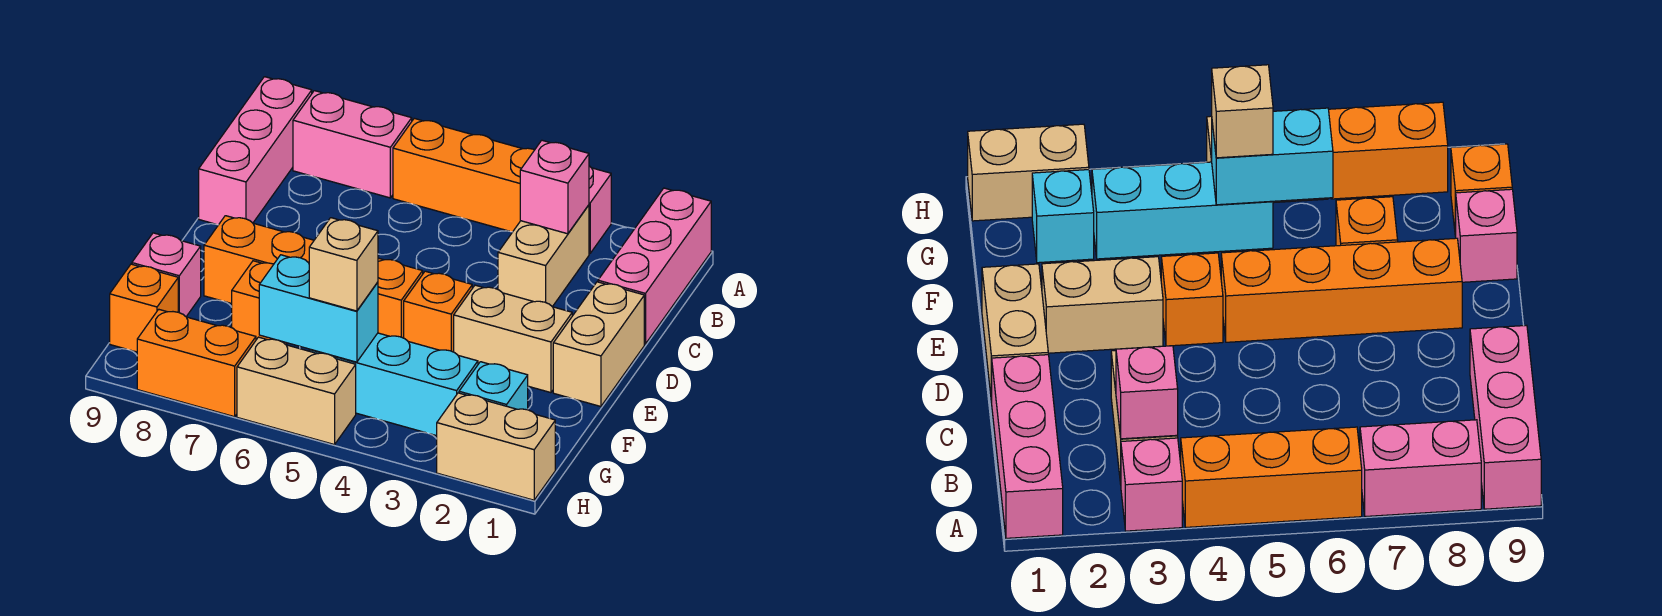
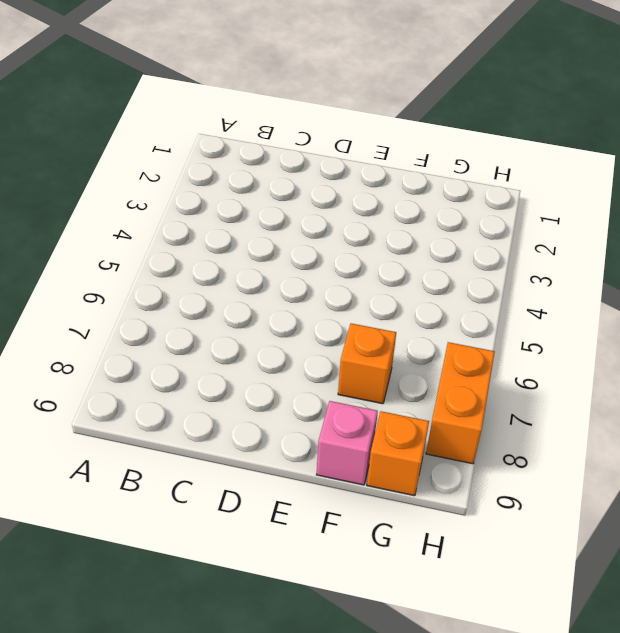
none -> pink brick A1:C1 level 1
none -> pink brick A3 level 1
none -> orange brick A4:A6 level 1

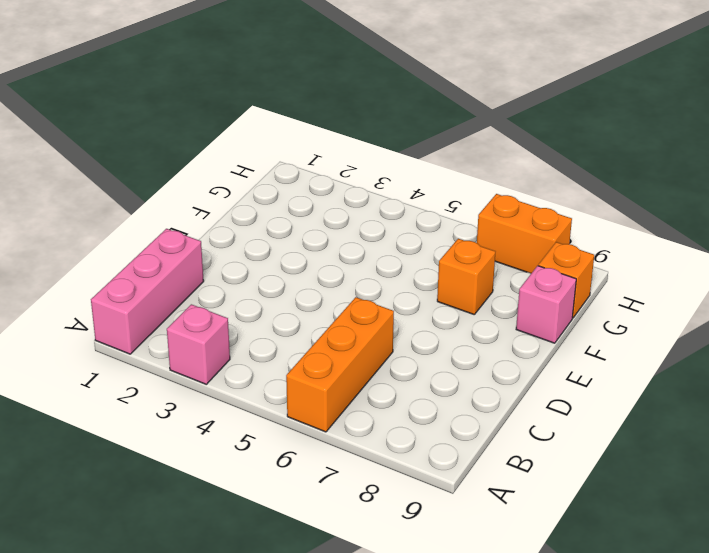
orange brick A6:C6 level 1 -> orange brick A4:A6 level 1
none -> pink brick A7:A8 level 1
none -> pink brick A9:C9 level 1
none -> tan brick B3:C3 level 1

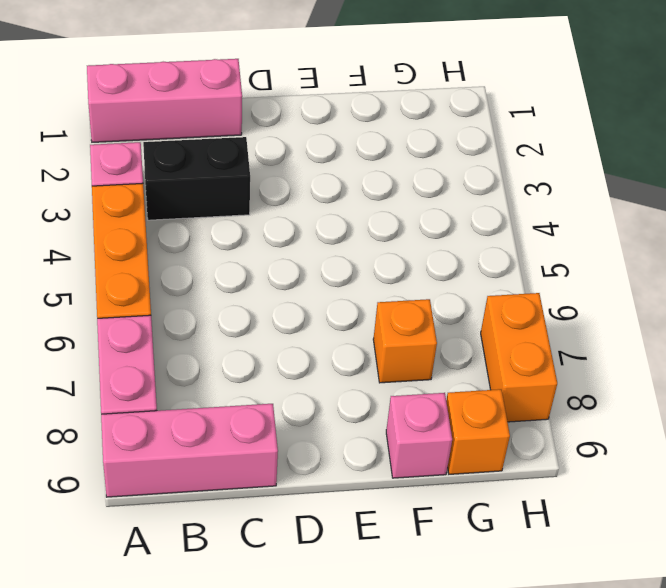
black brick B3:C3 level 1 -> tan brick B3:C3 level 1
none -> tan brick D1:E1 level 1
none -> tan brick E2:E3 level 1
none -> orange brick E4 level 1

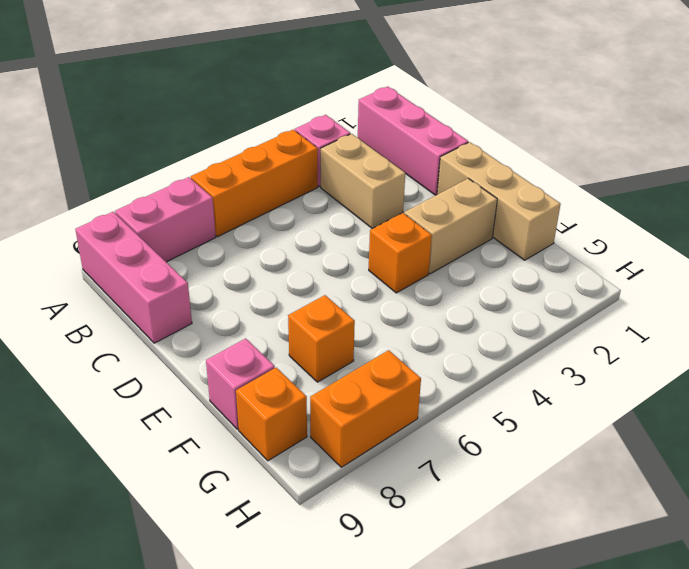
tan brick D1:F1 level 1 -> tan brick D1:E1 level 1
none -> orange brick E5:E8 level 1
none -> cyan brick G2 level 1
none -> cyan brick G3:G5 level 1

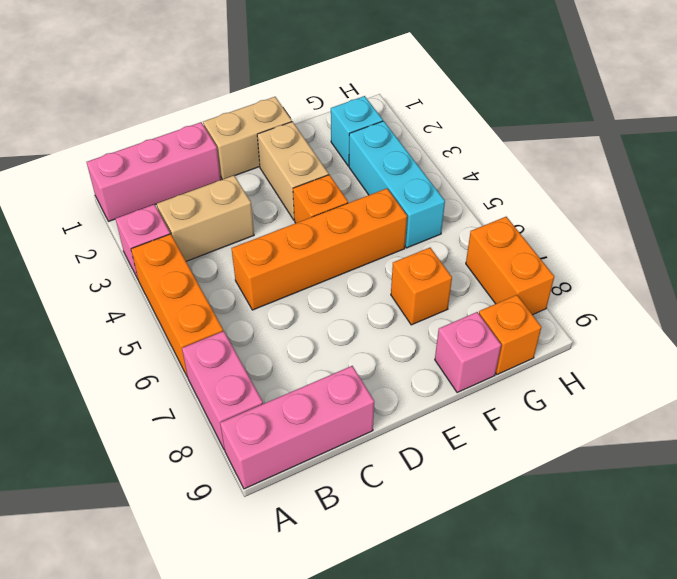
orange brick C5:F5 level 1 -> orange brick E5:E8 level 1
none -> tan brick H1:H2 level 1
none -> tan brick H5:H6 level 1
none -> pink brick B3 level 2

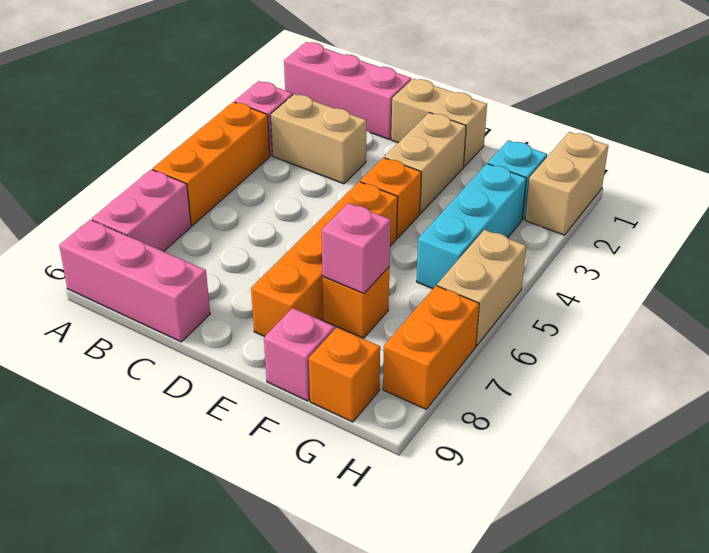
pink brick F7 level 2 -> pink brick B3 level 2
none -> cyan brick G5:G6 level 2
none -> tan brick G5 level 3

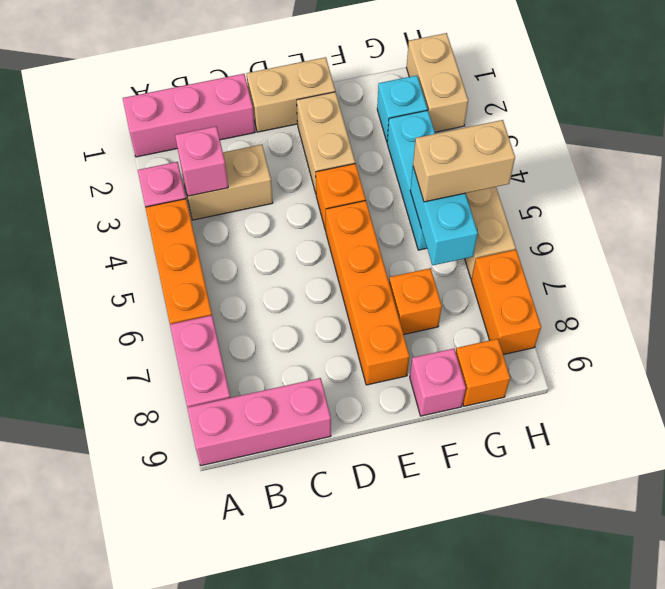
tan brick G5:H5 level 3 -> tan brick G5 level 3

